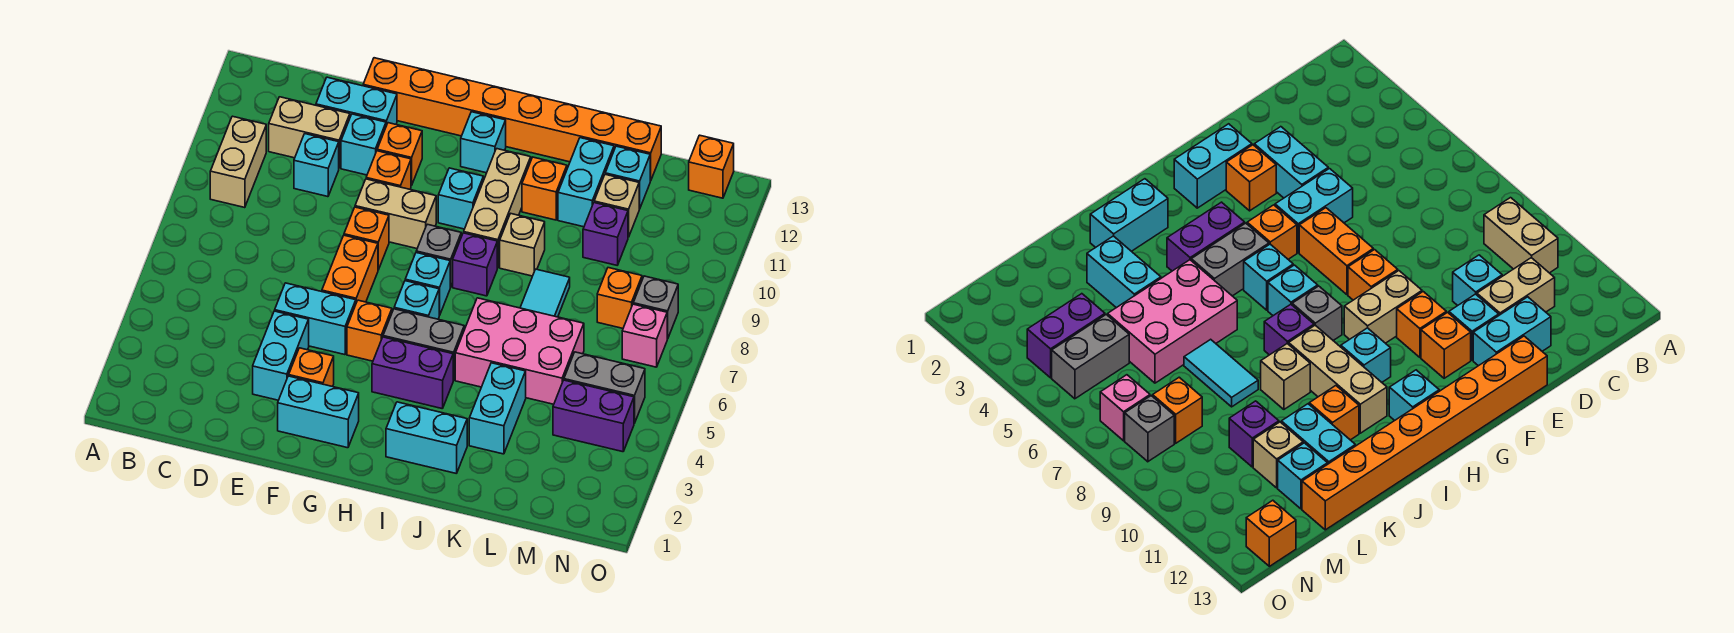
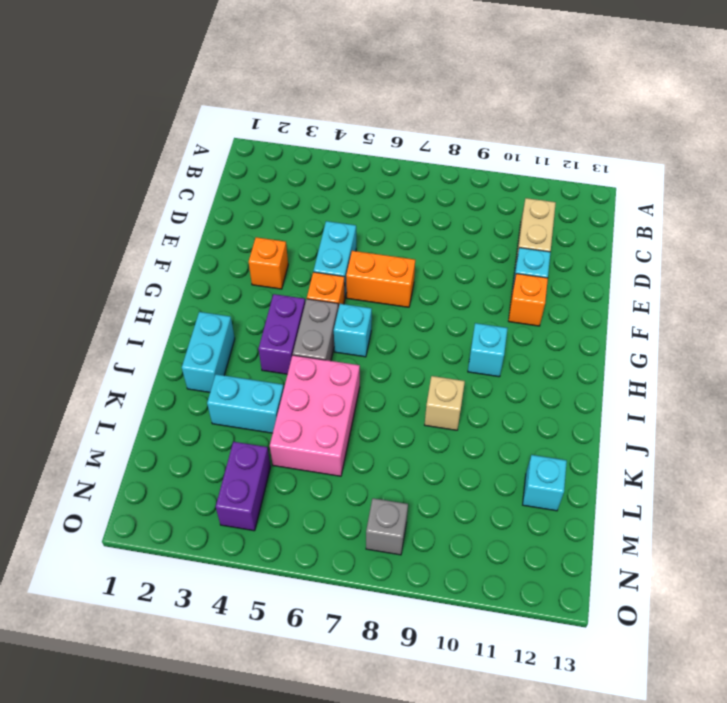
none -> tan brick B9:B10 level 1
none -> cyan brick D10 level 1
none -> cyan brick D12:E12 level 1
none -> cyan brick E3:E4 level 1

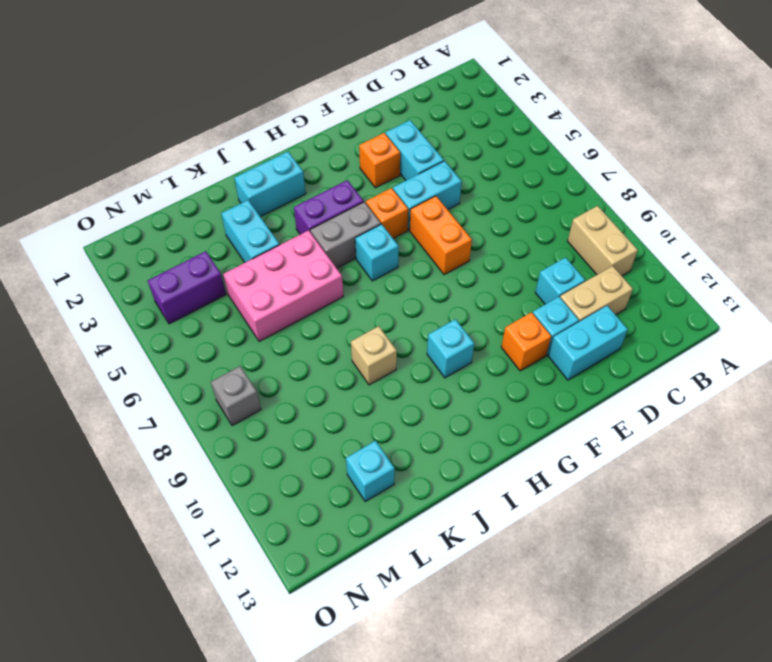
none -> orange brick E13:L13 level 1
none -> cyan brick F2:G2 level 1
none -> orange brick F8 level 1
none -> tan brick F9:G9 level 1

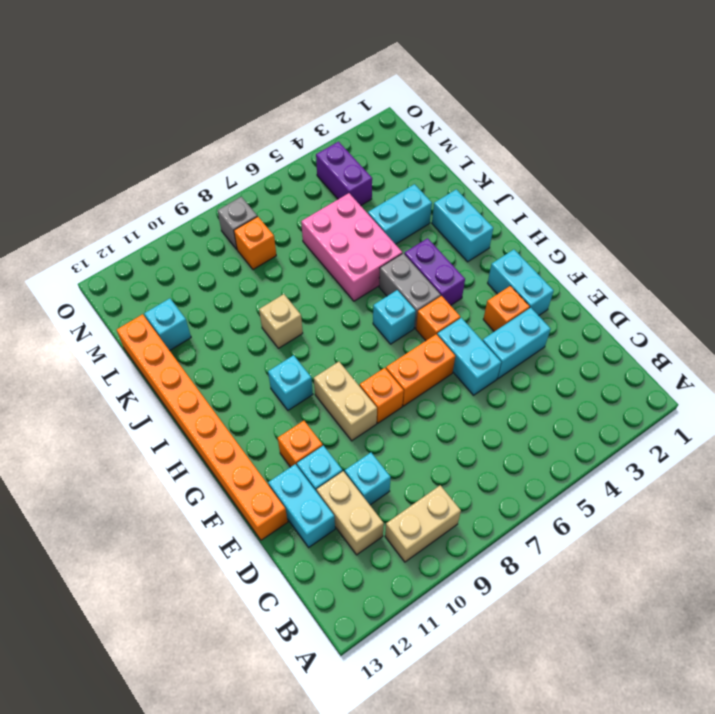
none -> orange brick F10 level 1
none -> cyan brick H7 level 1
none -> grey brick H8 level 1
none -> cyan brick H12 level 1

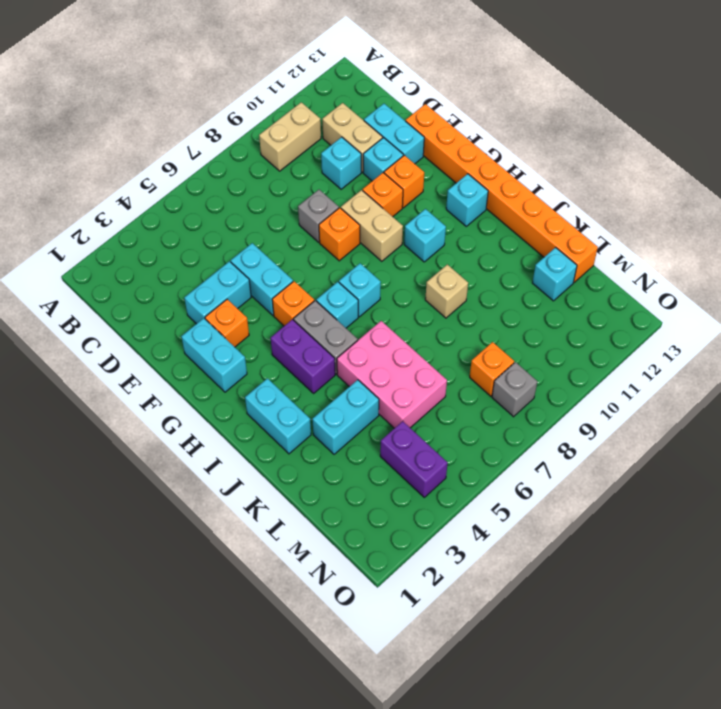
grey brick E8 level 1 -> grey brick H8 level 1
none -> orange brick F6:F7 level 1
none -> purple brick I8 level 1
none -> tan brick I9:I11 level 1
none -> orange brick J11 level 1

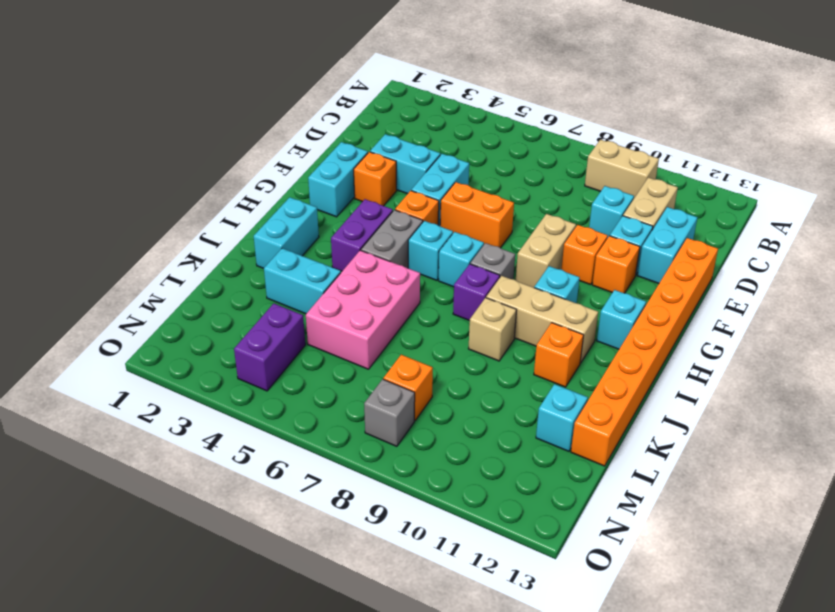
none -> orange brick F8 level 1
none -> cyan tile K7:K8 level 1
none -> cyan brick K11:K12 level 1
none -> purple brick L10 level 1

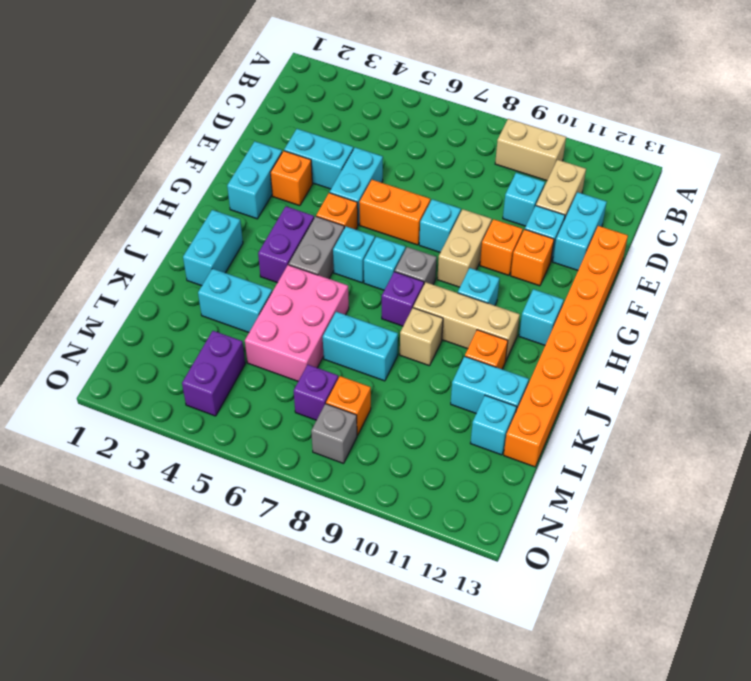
cyan brick F8 level 1 -> orange brick F8 level 1
cyan brick K7:K8 level 1 -> cyan tile K7:K8 level 1
purple brick M7 level 1 -> purple brick L10 level 1
none -> tan brick L11 level 1
none -> grey brick M5:N5 level 1
none -> pink brick N7 level 1
none -> orange brick N13 level 1

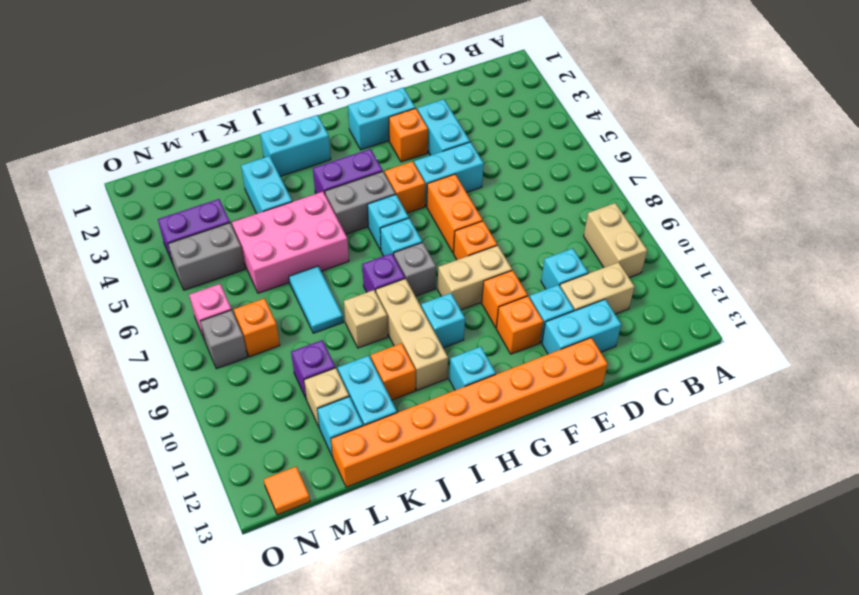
orange tile N13 level 1 -> orange brick N13 level 1

